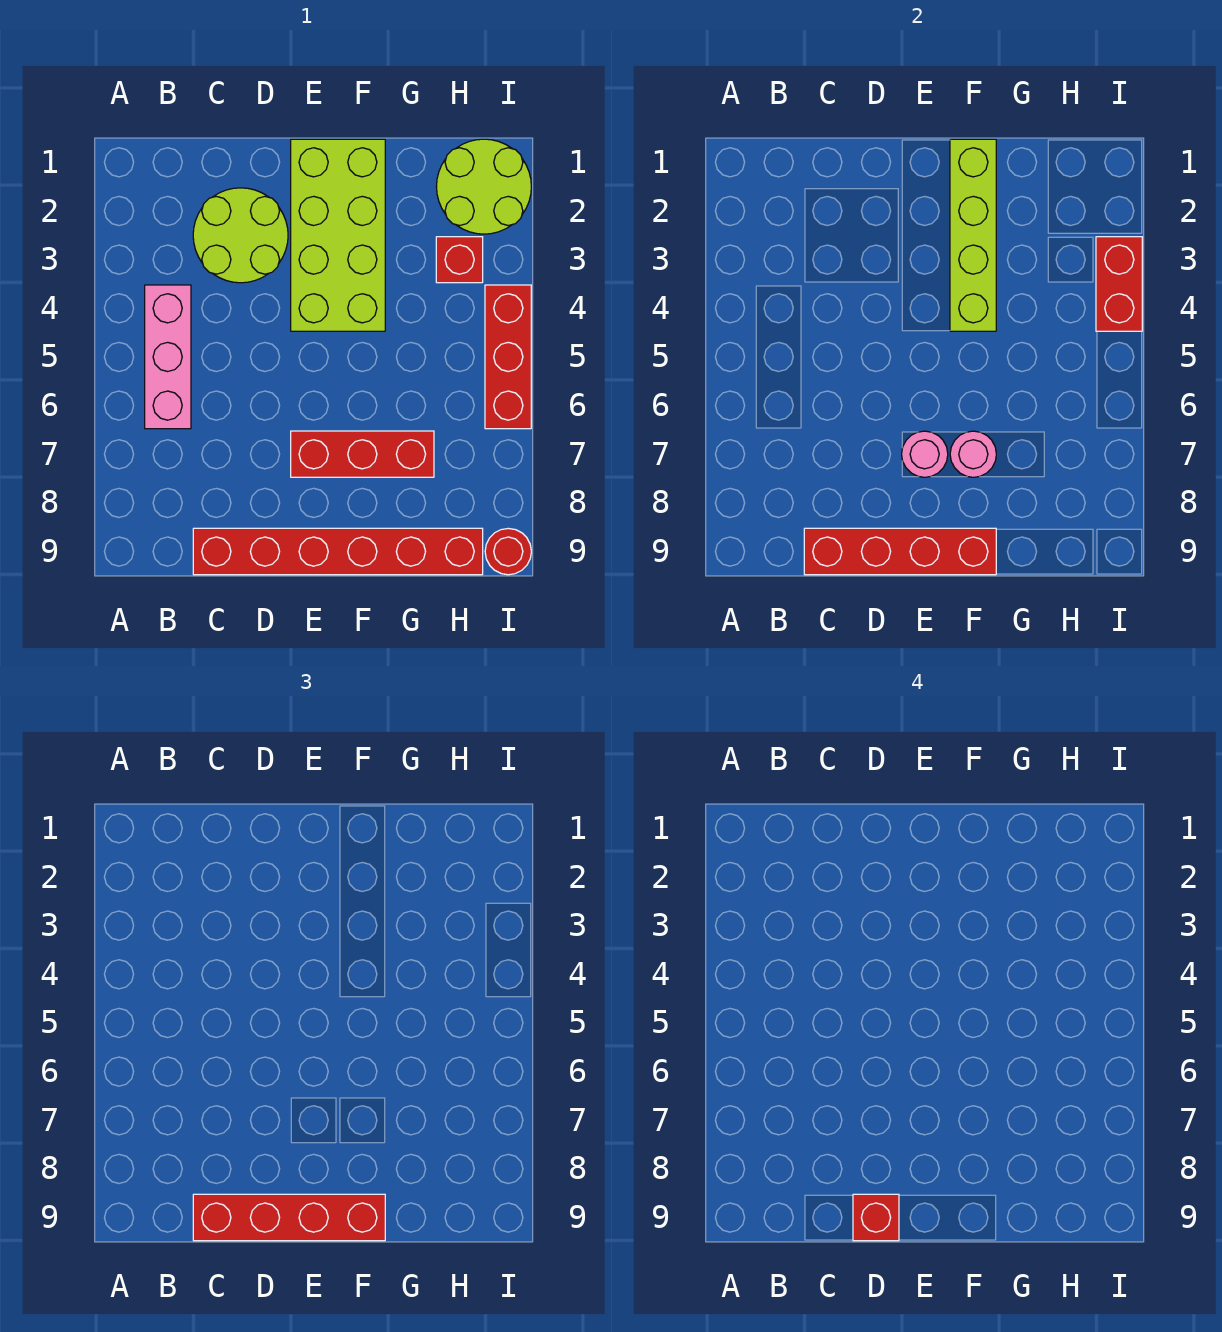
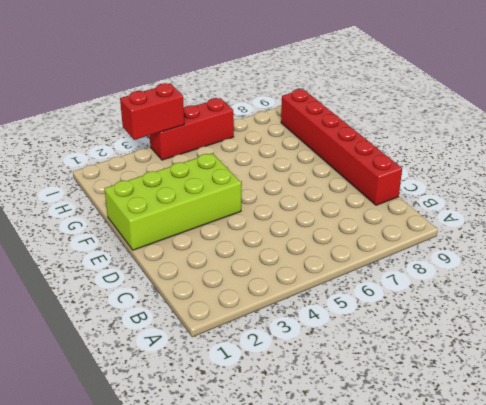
none -> pink brick B4:B6 level 1
none -> lime round brick C2:D3 level 1
none -> red brick E7:G7 level 1

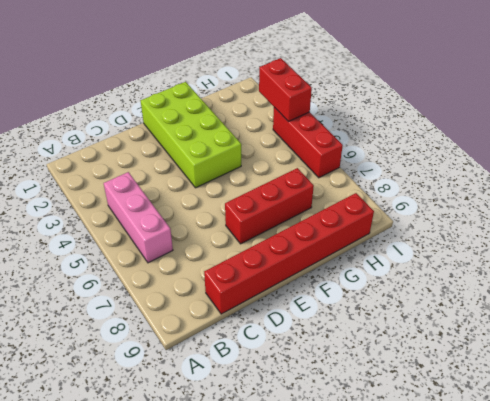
none -> lime round brick C2:D3 level 1
none -> lime round brick H1:I2 level 1
none -> red brick H3 level 1

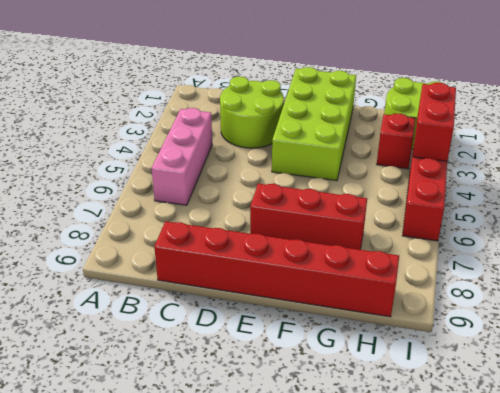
none -> red round brick I9 level 1
none -> red brick C9:F9 level 2
none -> pink round brick E7 level 2

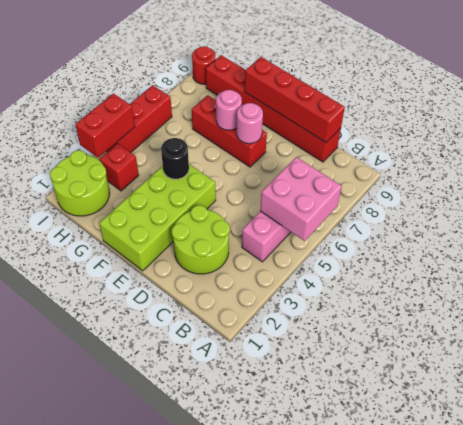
pink brick A5:B6 level 2 -> none
black round brick F4 level 2 -> lime brick F1:F4 level 2
none -> red brick C9:F9 level 3
none -> red brick D9 level 4

